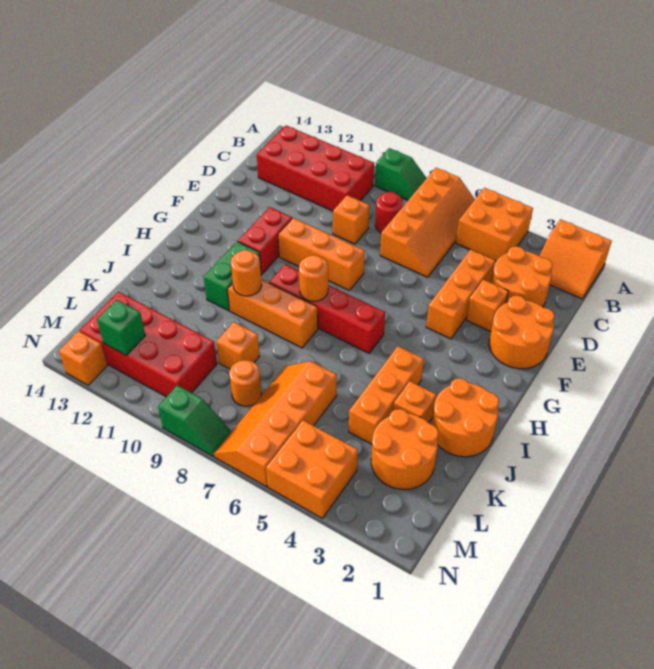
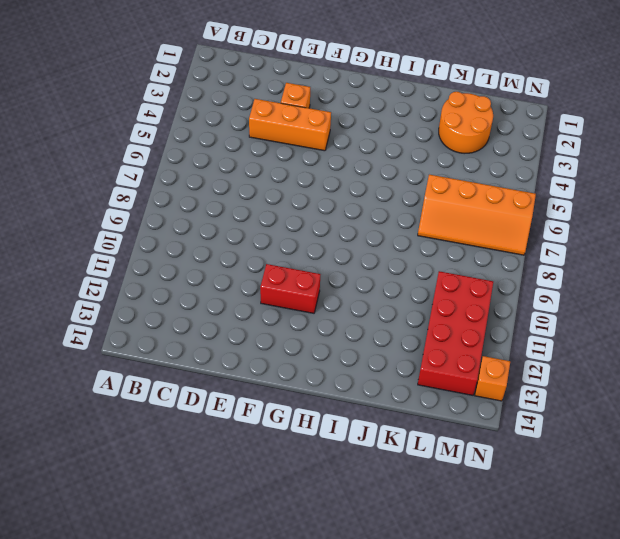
none -> orange slope A1:B2 level 1 top A
none -> orange brick A4:B5 level 1
none -> orange slope A6:D7 level 1 top 7
none -> green slope A8:A9 level 1 top 9

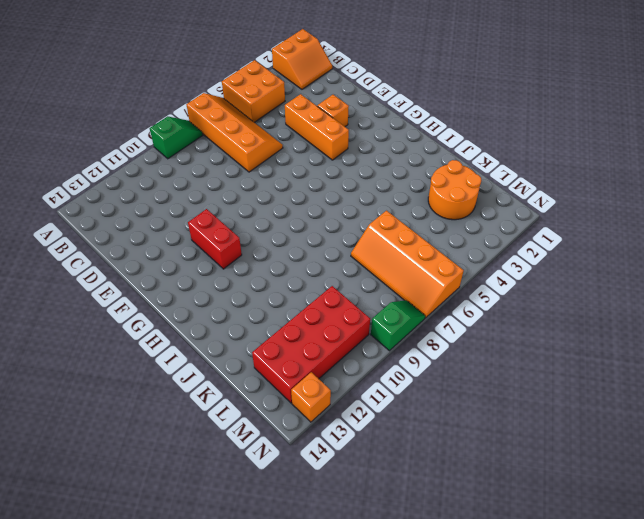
none -> red brick B10:C13 level 1
none -> orange round brick C2:D3 level 1
none -> red round brick C8 level 1
none -> orange brick D9 level 1

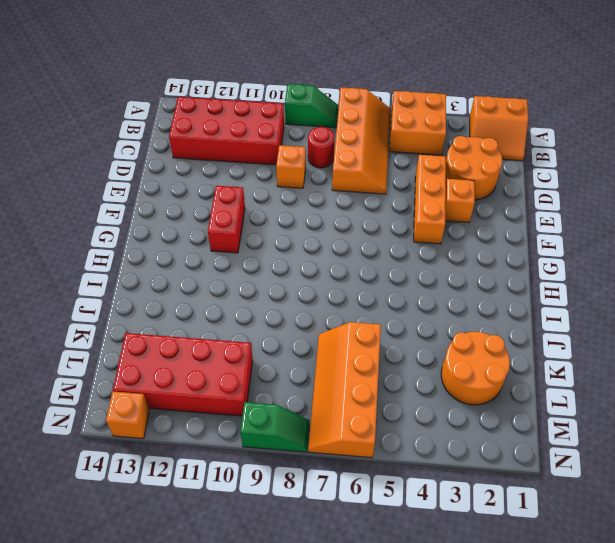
none -> orange round brick E1:F2 level 1
none -> orange brick F8:F10 level 1
none -> red brick H6:H9 level 1
none -> green brick H11:I11 level 1

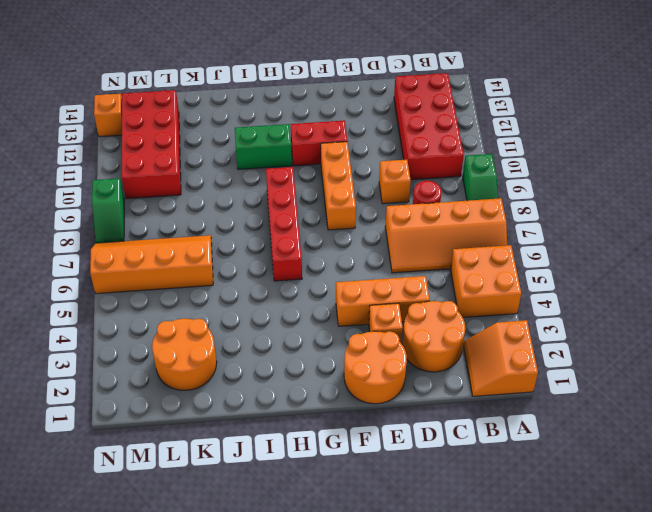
none -> orange round brick I1:J2 level 1
none -> orange brick I4:K4 level 1
none -> orange brick I8:I10 level 1
none -> orange brick J3 level 1

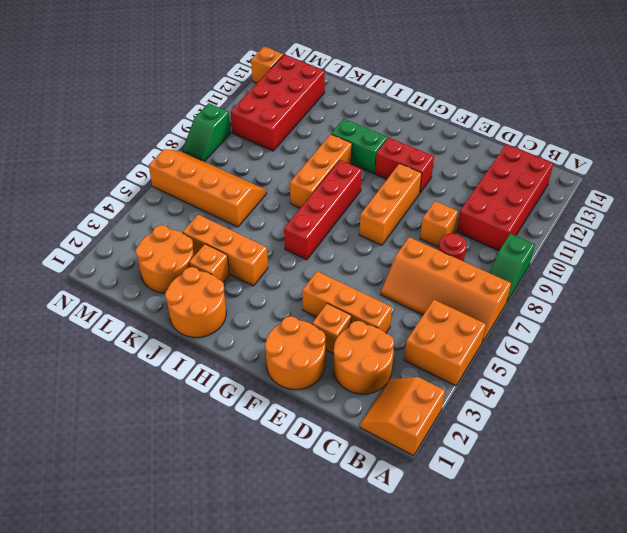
none -> orange brick K9 level 1
none -> orange round brick L8 level 1
none -> orange brick M4:N5 level 1
none -> orange round brick H8 level 2

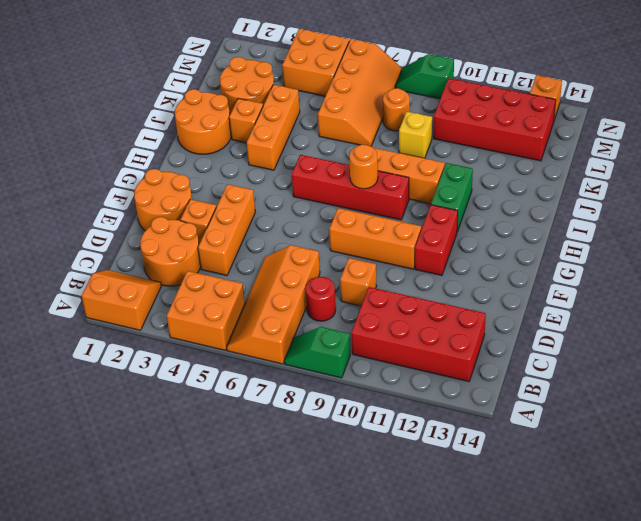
yellow brick K9 level 1 -> orange brick K9 level 1
none -> orange round brick I10 level 2
none -> green brick M12 level 2

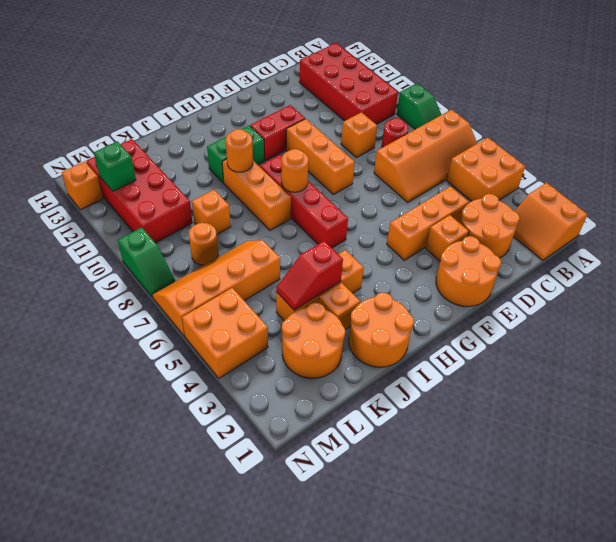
red slope J4:K4 level 2 top J -> none

